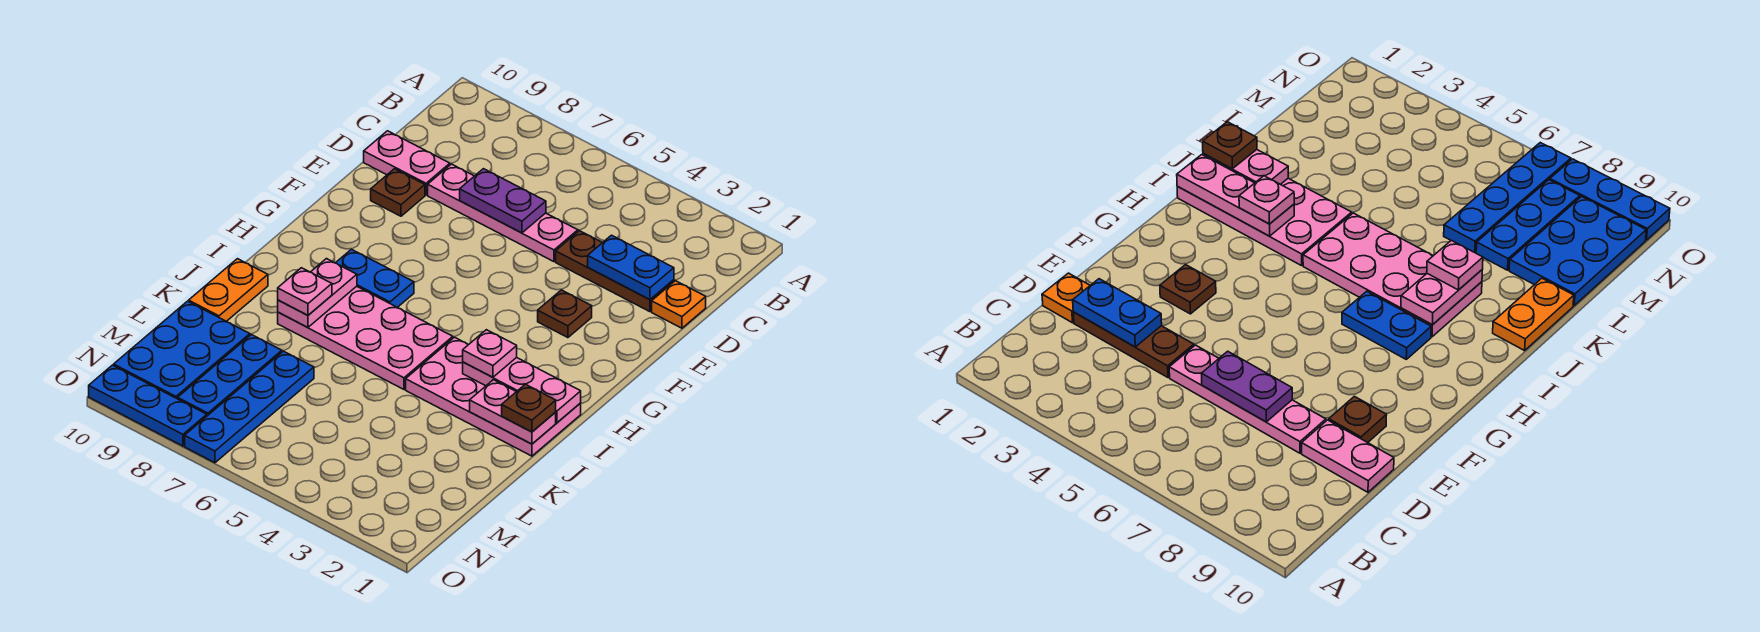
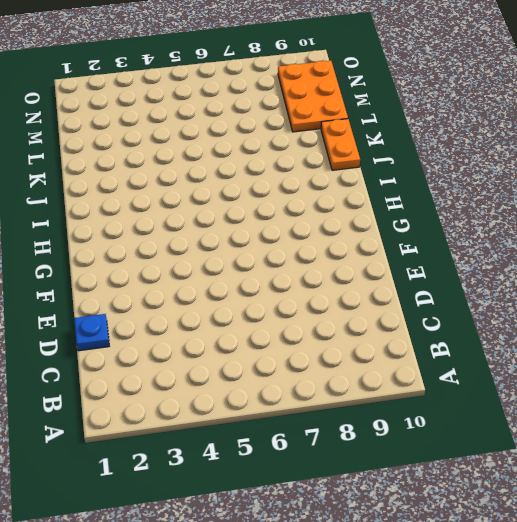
blue plate D1 level 1 -> orange plate D1 level 1
orange plate L9:N10 level 1 -> blue plate L9:N10 level 1
none -> brown plate D2:D4 level 1
none -> pink plate D5:D8 level 1
none -> pink plate D9:D10 level 1

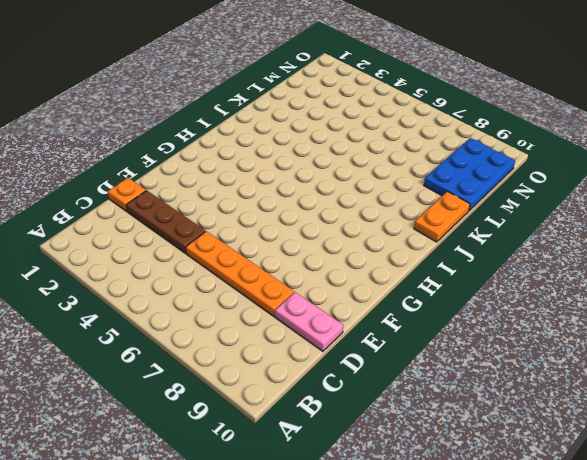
orange plate D5:D8 level 1 -> pink plate D5:D8 level 1
none -> brown plate E9 level 1
none -> brown plate F3 level 1
none -> blue plate H7:H8 level 1

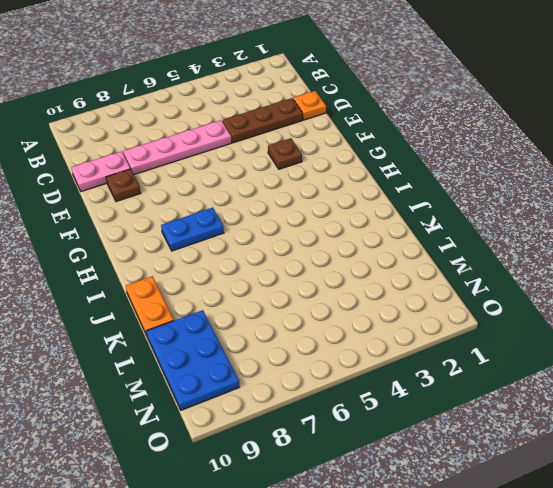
none -> pink plate I1:J4 level 1
none -> pink plate I5:J8 level 1
none -> blue plate L7:O7 level 1

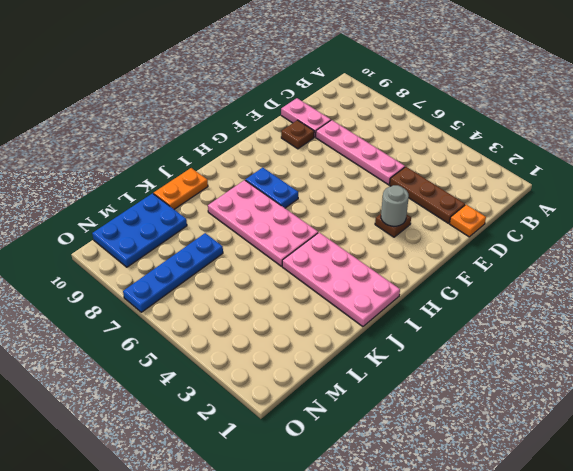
grey round brick F3 level 2 -> none
none -> blue plate L8:N8 level 1
none -> blue plate O8:O10 level 1
none -> blue plate D2:D3 level 2

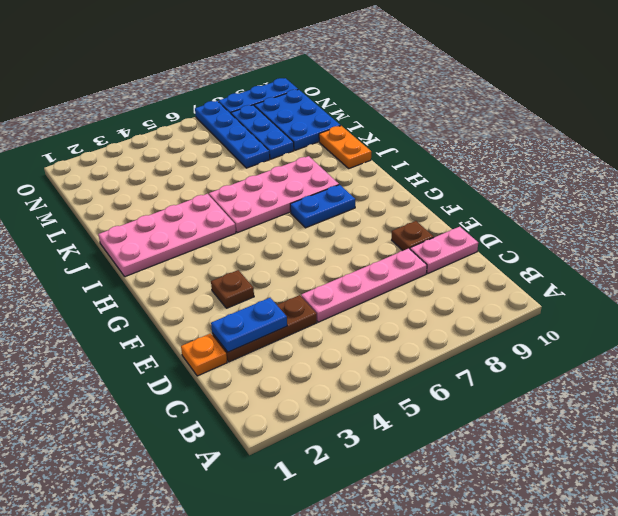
none -> purple plate D6:D7 level 2
none -> pink plate I1:I3 level 2
none -> pink plate I8:J8 level 2

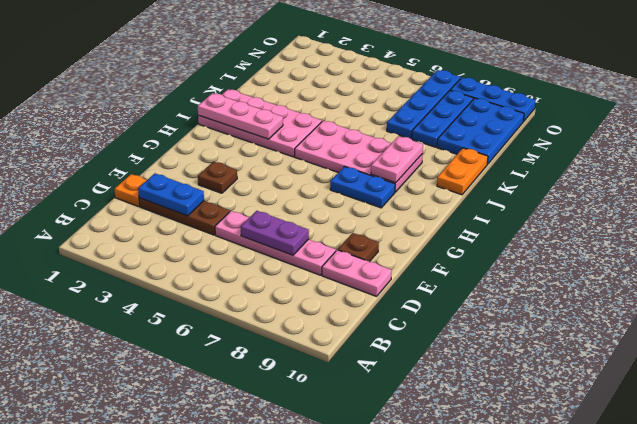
none -> pink plate J1:J2 level 2
none -> pink plate I3 level 3
none -> brown plate J1 level 3

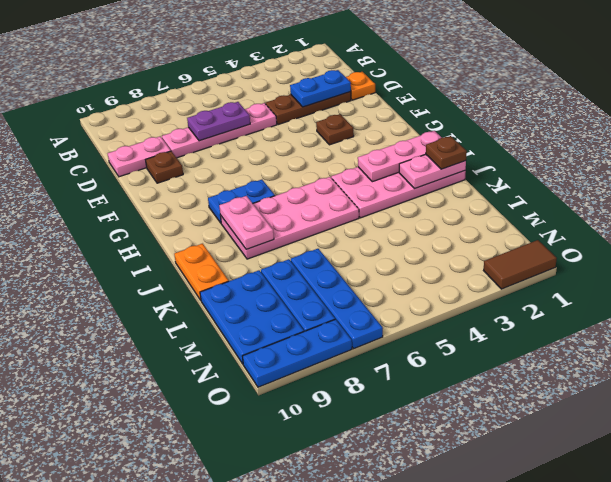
brown tile O1:O2 level 1 -> none
none -> pink plate I3 level 3
none -> pink plate J8 level 3

